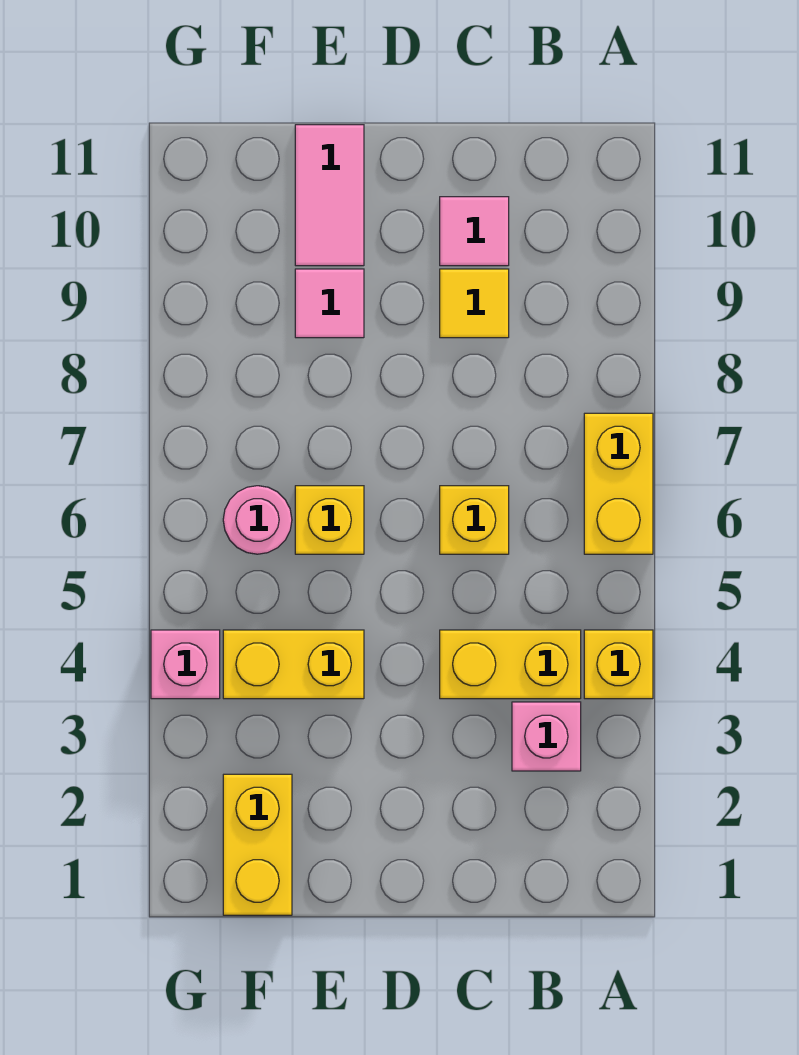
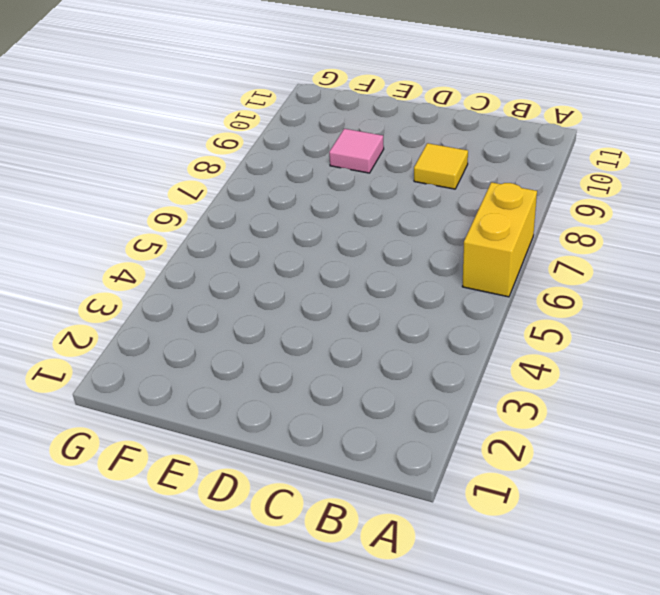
none -> yellow brick A4 level 1
none -> pink brick B3 level 1
none -> yellow brick B4:C4 level 1

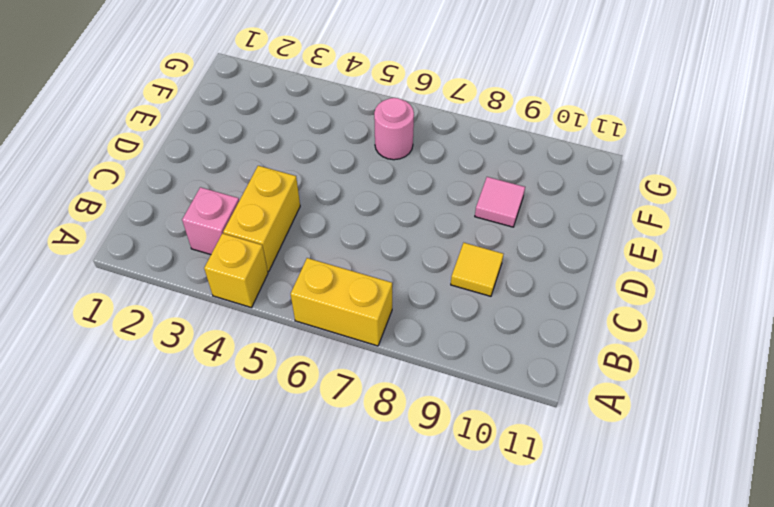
none -> yellow brick C6 level 1
none -> pink tile C10 level 1
none -> yellow brick E4:F4 level 1

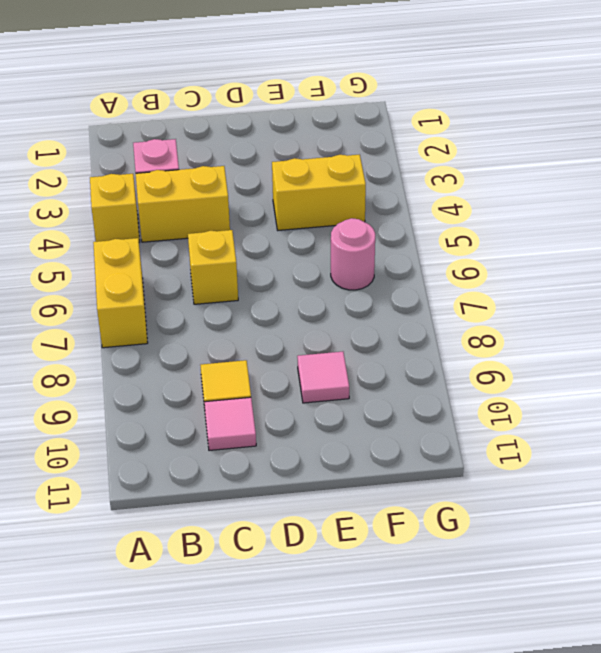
none -> yellow brick E6 level 1
none -> pink tile E10:E11 level 1
none -> yellow brick F1:F2 level 1

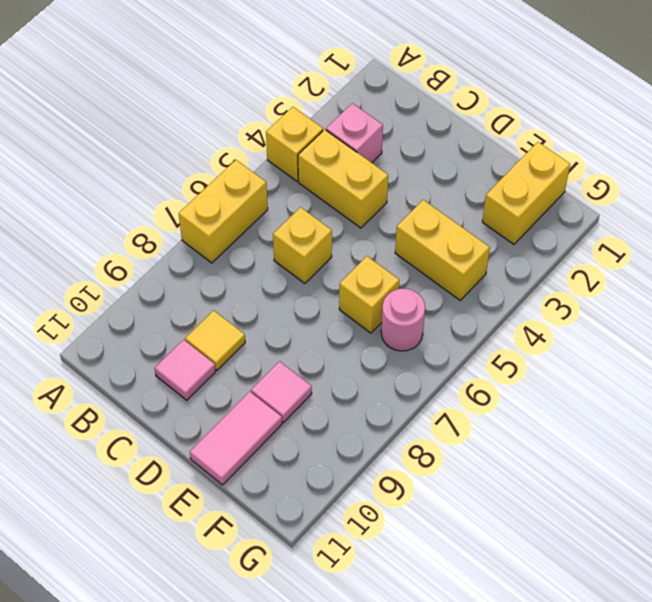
none -> pink brick G4 level 1

